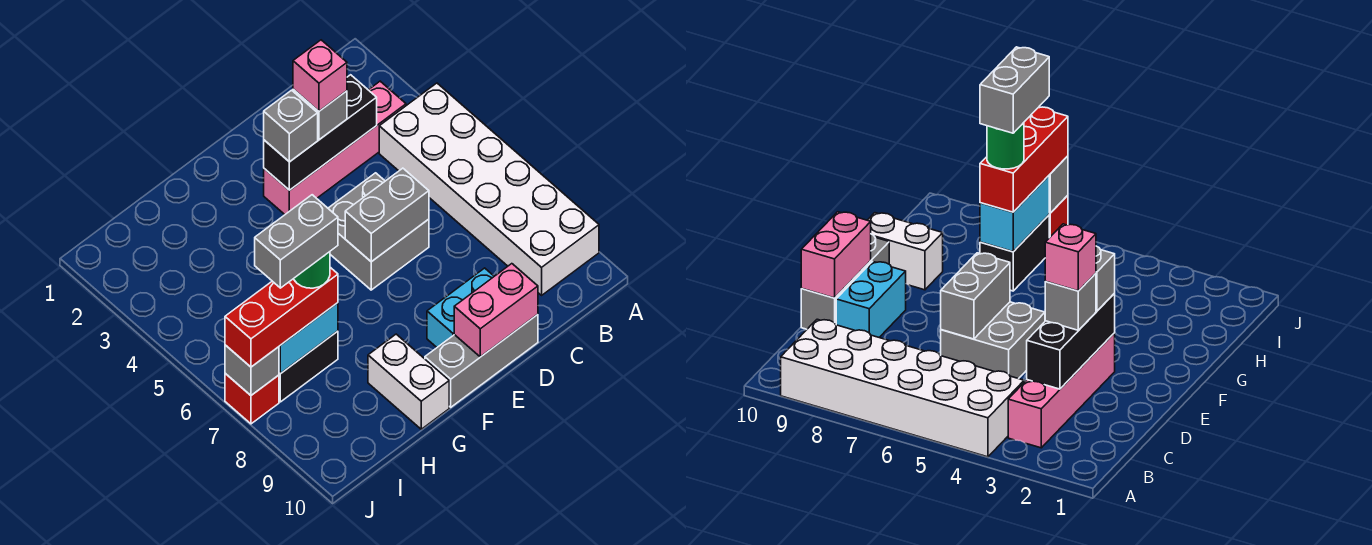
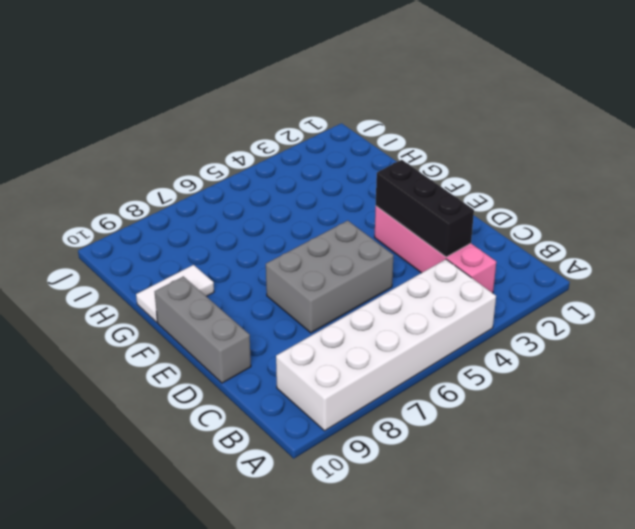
grey brick D5:E7 level 1 -> grey brick D5:E6 level 1
white tile G9:G10 level 1 -> white brick G9:G10 level 1
none -> cyan brick D9:E9 level 1
none -> black brick H7:I7 level 1
none -> red brick J7 level 1

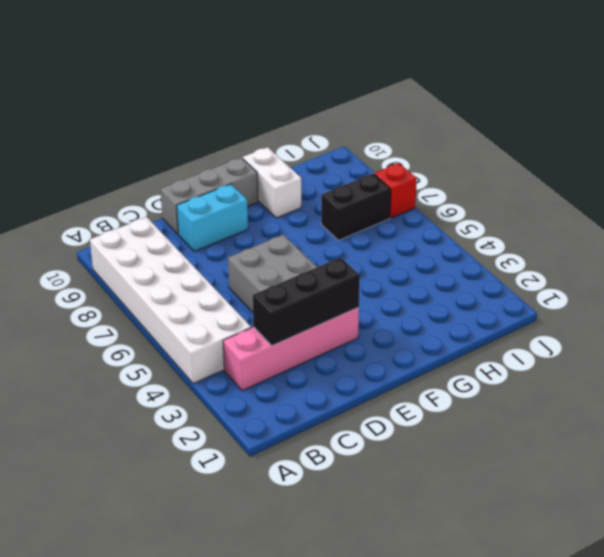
none -> grey brick D6:E6 level 2
none -> pink brick D10:E10 level 2
none -> cyan brick H7:I7 level 2

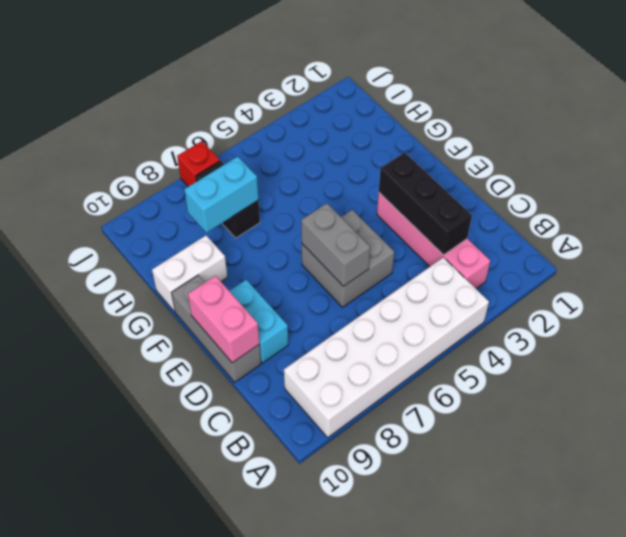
cyan brick H7:H8 level 2 -> cyan brick H7:I7 level 2
none -> grey brick J7 level 2
none -> grey brick D3 level 3
none -> grey brick E3 level 3

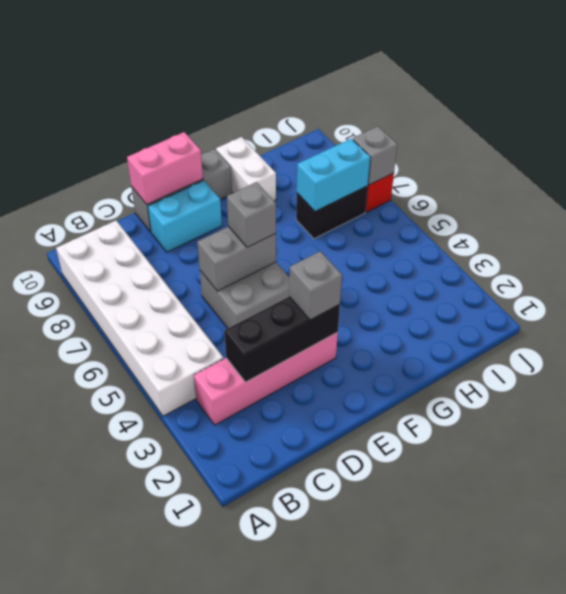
grey brick E6 level 3 -> grey brick D3 level 3
none -> red brick H7:J7 level 3
none -> pink brick D3 level 4
none -> green round brick H7 level 4

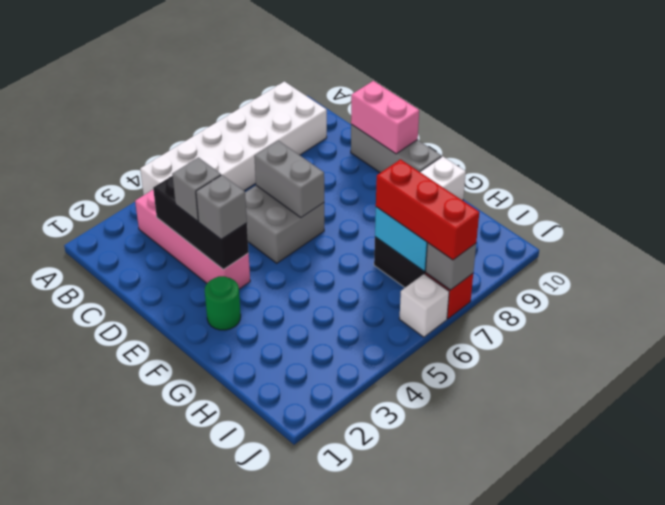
green round brick F2 level 1 -> green round brick H7 level 4
white brick J6 level 1 -> none
none -> cyan brick D9:E9 level 1
none -> pink brick D3 level 4
none -> grey brick H7:I7 level 5

